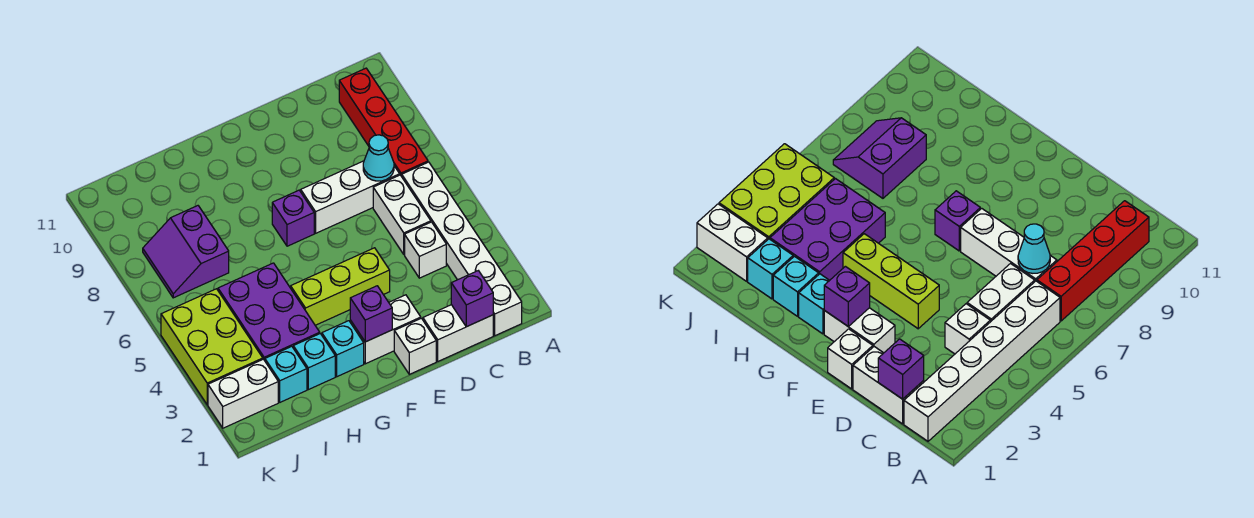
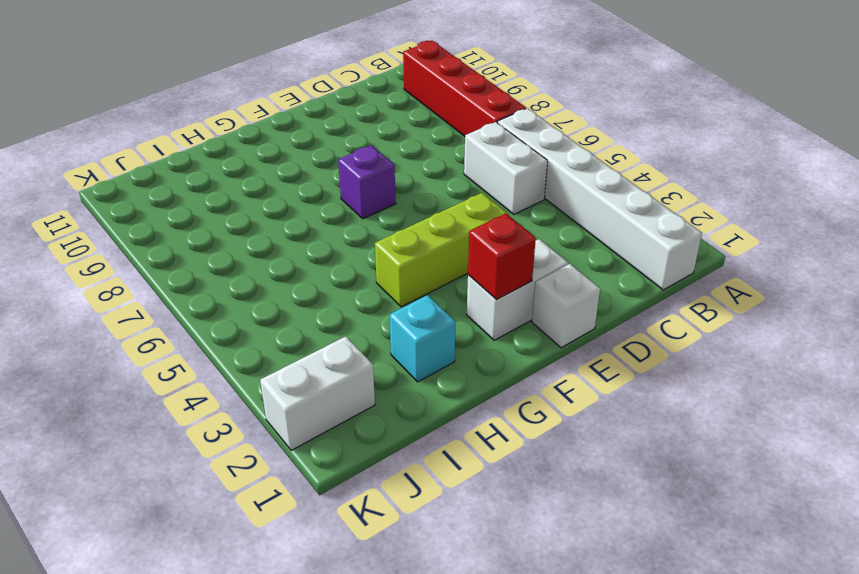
red brick F2 level 2 -> purple brick F2 level 2
none -> white brick C1:D1 level 1
none -> white brick C4 level 1
none -> white brick C7:E7 level 1

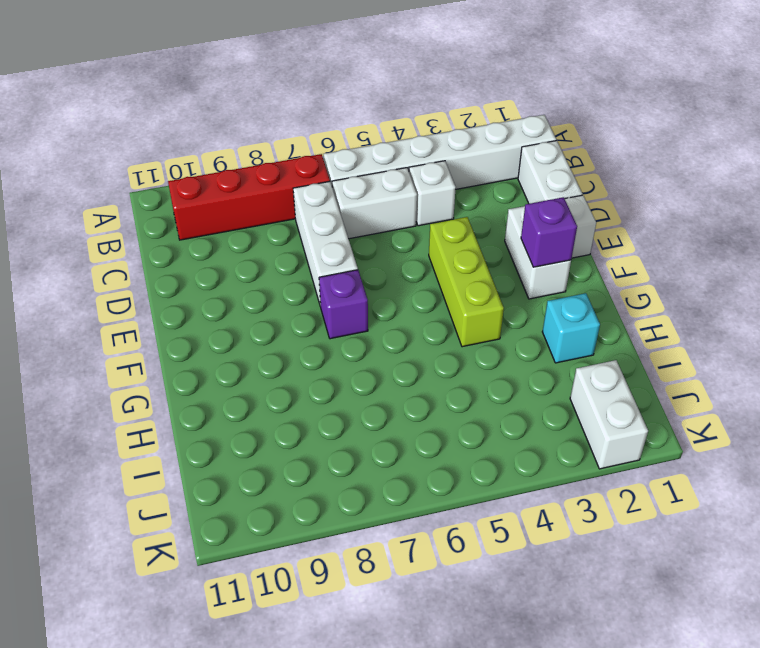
none -> cyan brick G2 level 1
none -> purple brick H3:I5 level 1
none -> cyan brick I2 level 1

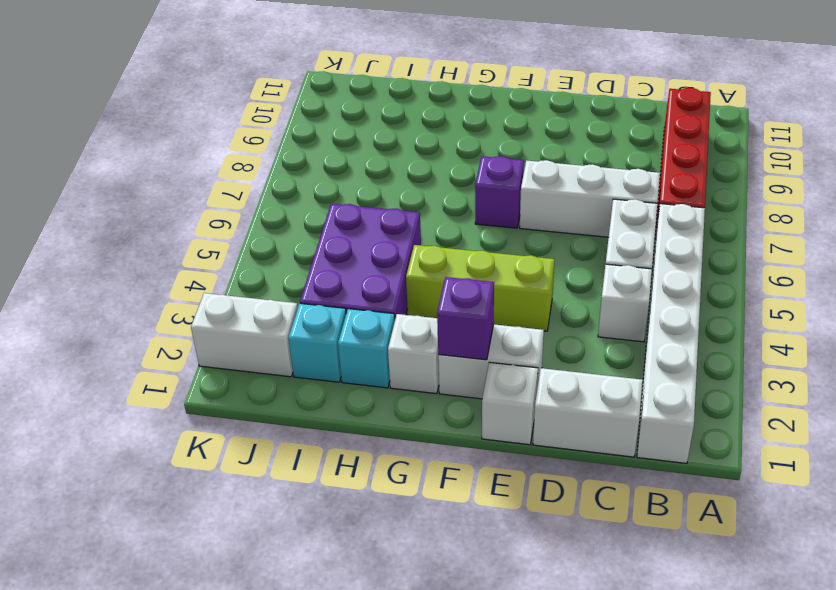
white brick G2 level 1 -> cyan brick G2 level 1
none -> purple slope I7:J8 level 1 top I
none -> lime brick J3:K5 level 1
none -> purple brick C1 level 2

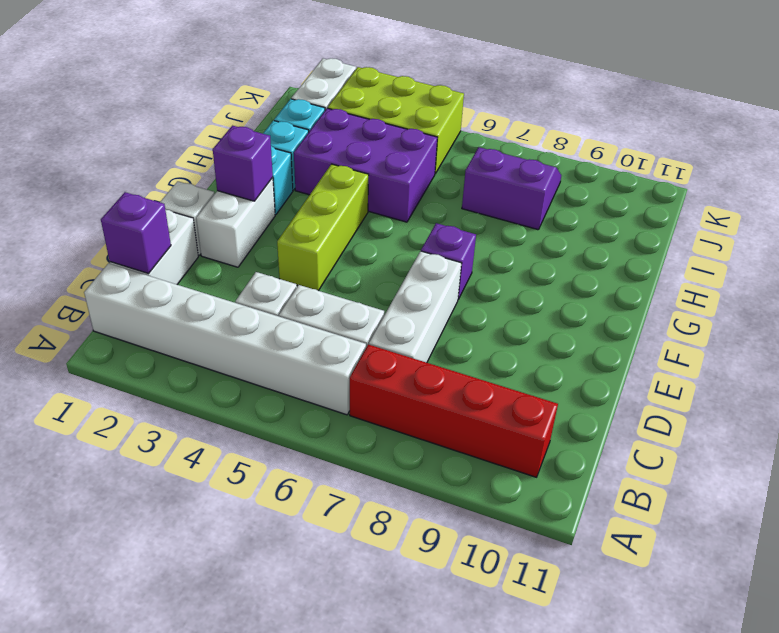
none -> cyan cone C7 level 2

